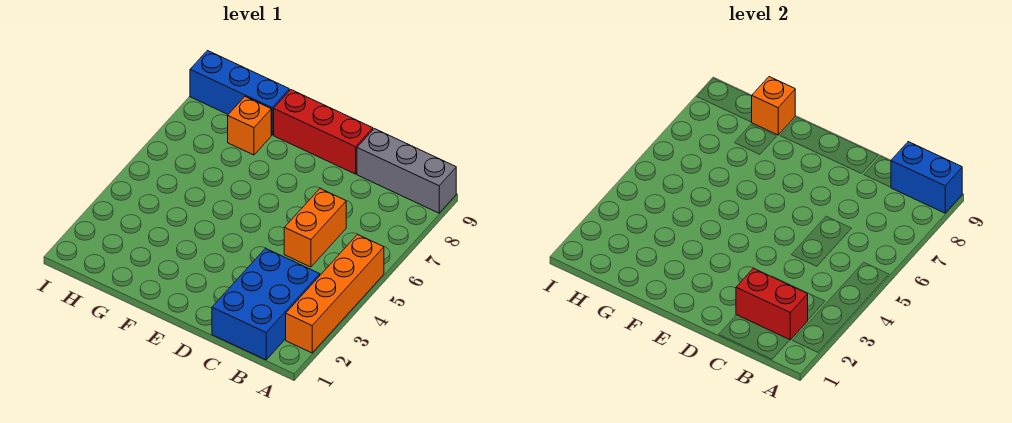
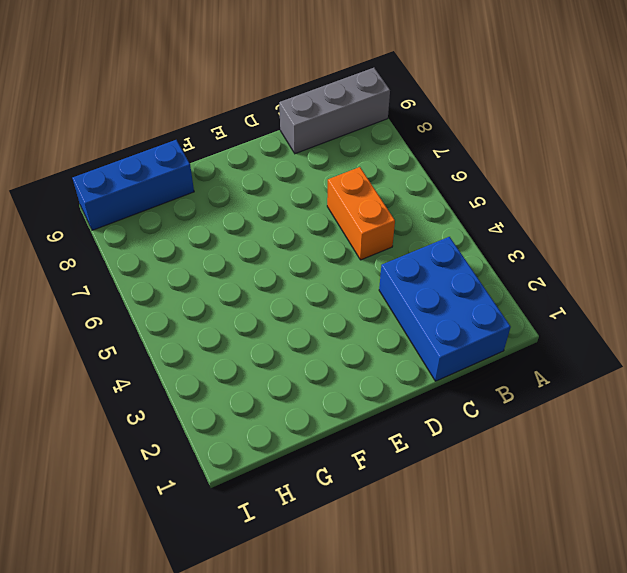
none -> orange brick A2:A5 level 1
none -> red brick D9:F9 level 1

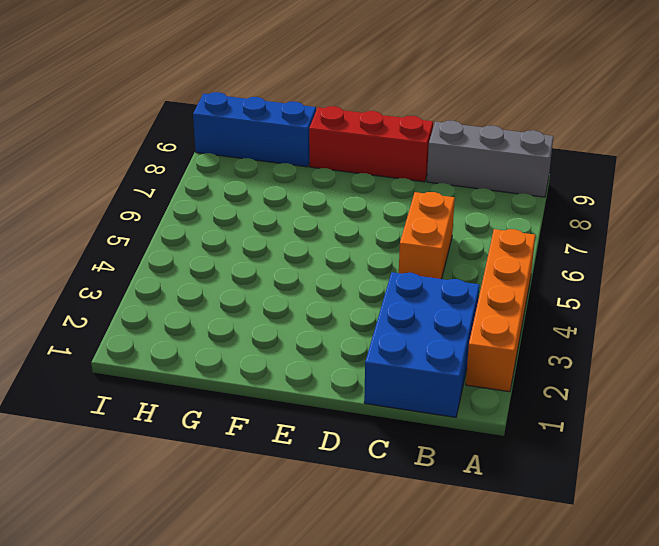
none -> orange brick G8 level 1
none -> blue brick A9:B9 level 2

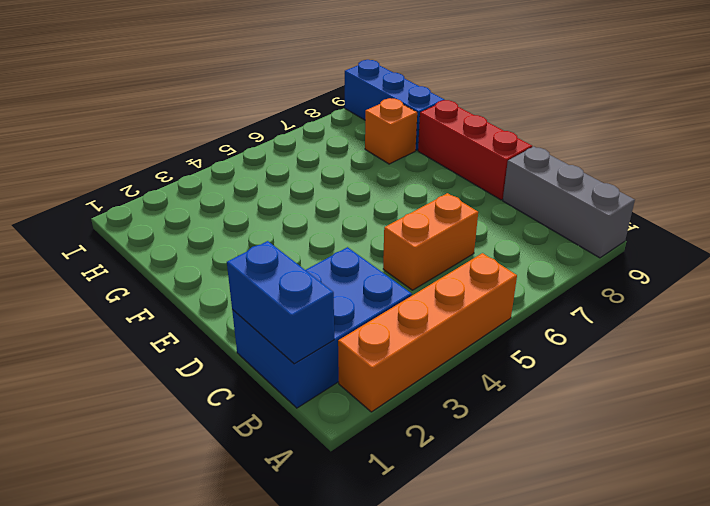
blue brick B1:C1 level 2 -> blue brick A9:B9 level 2
none -> red brick B2:C2 level 2
none -> orange brick G9 level 2

